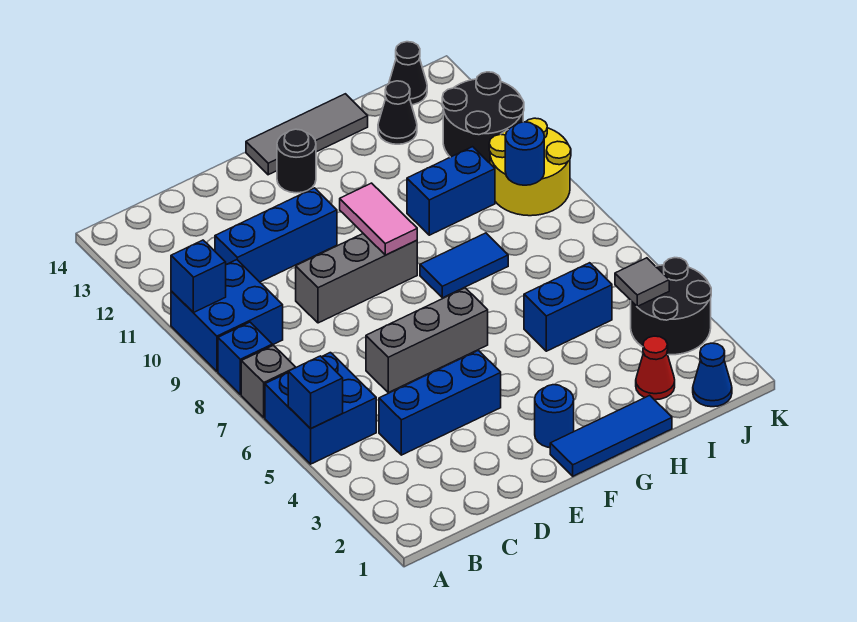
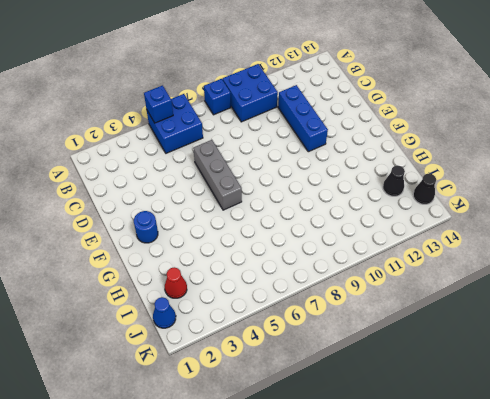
none -> grey brick A7 level 1
none -> blue brick C4:E4 level 1
none -> grey brick D9:F9 level 1

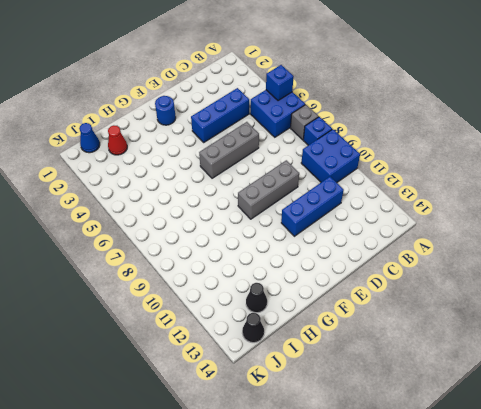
none -> blue tile F1:H1 level 1
none -> black round brick F13 level 1
none -> grey tile F14:H14 level 1

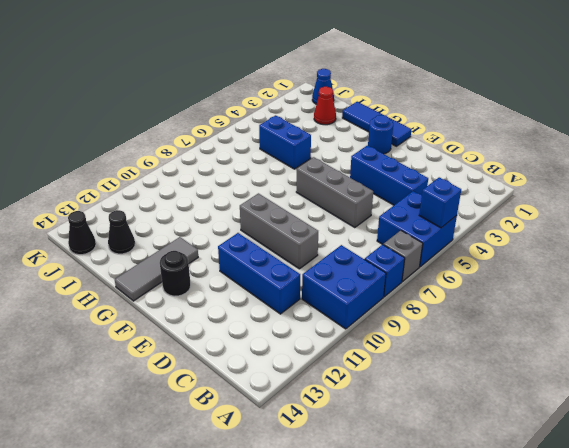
grey tile G12:G14 level 1 -> grey tile F14:H14 level 1
none -> blue tile G8:H8 level 1
none -> blue brick H10:I10 level 1
none -> black round brick J3:K4 level 1

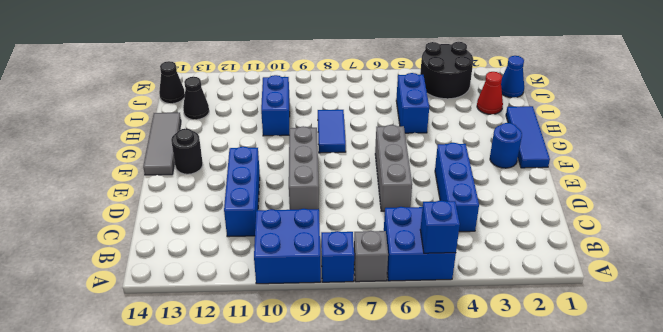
none -> yellow round brick J9:K10 level 1
none -> black round brick J11:K12 level 1
none -> blue brick A10 level 2

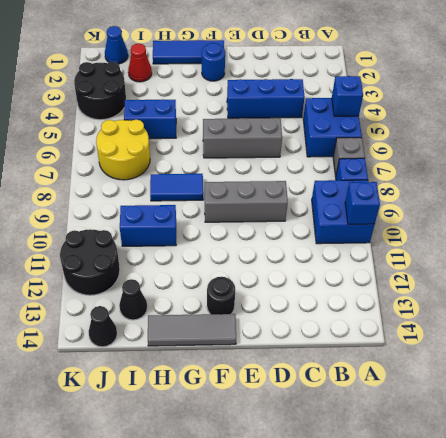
yellow round brick I6:J7 level 1 -> yellow round brick J9:K10 level 1
none -> blue brick C11:E11 level 1
none -> pink tile F9:F10 level 2
none -> grey tile J4 level 2

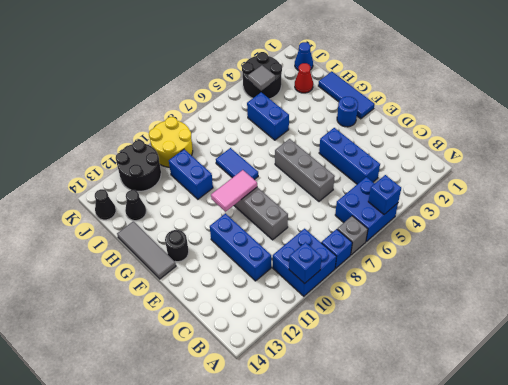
none -> blue round brick J9 level 2

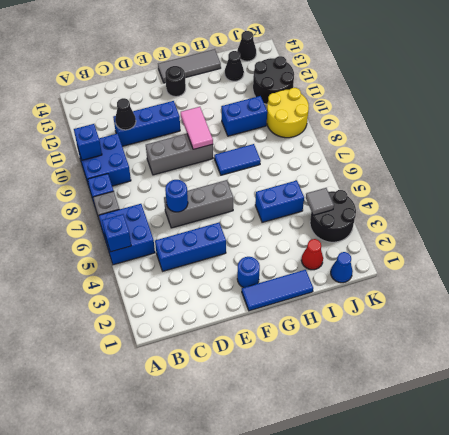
black cone C11 level 2 -> none
blue round brick D6 level 2 -> blue round brick J9 level 2

